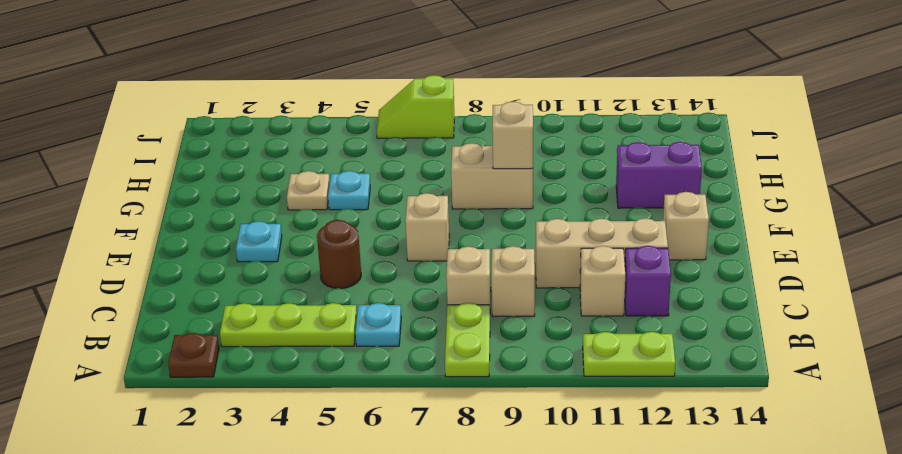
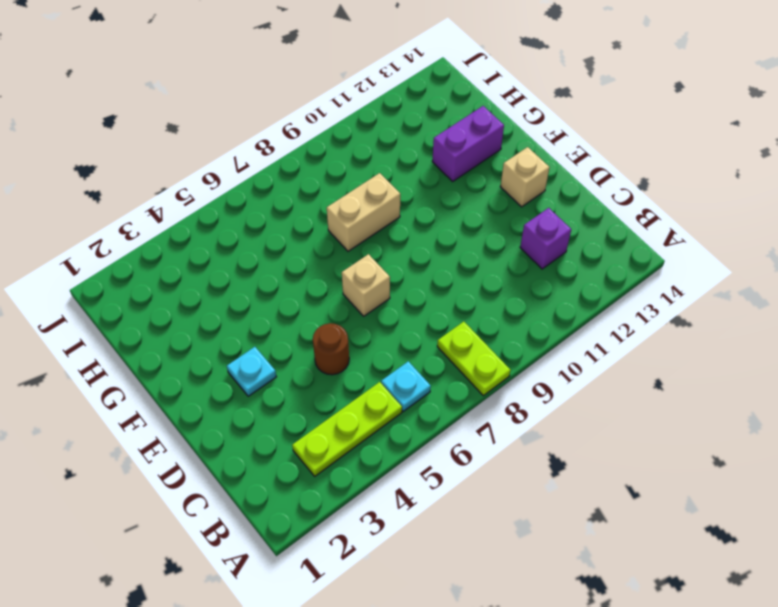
none -> brown plate A2 level 1
none -> lime plate A11:A12 level 1
none -> tan brick C8 level 1

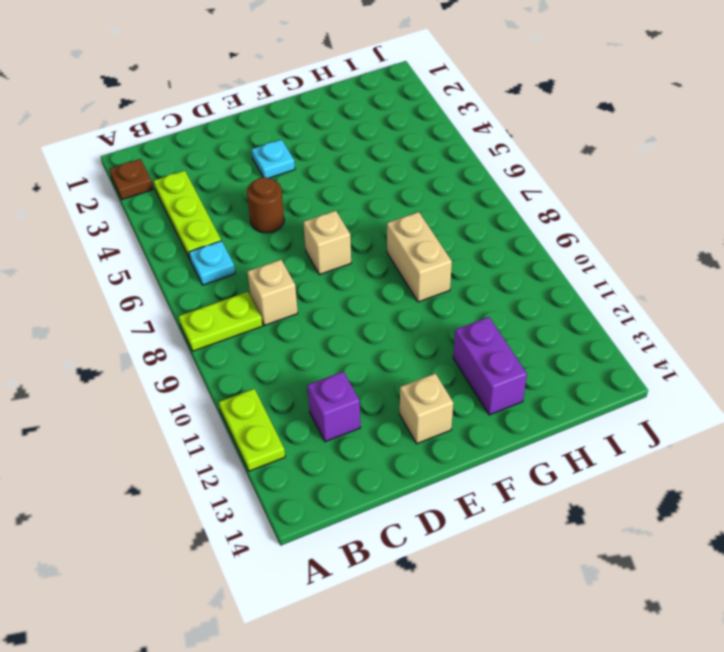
none -> tan brick C9 level 1
none -> tan brick C11 level 1
none -> tan brick D10:D12 level 1

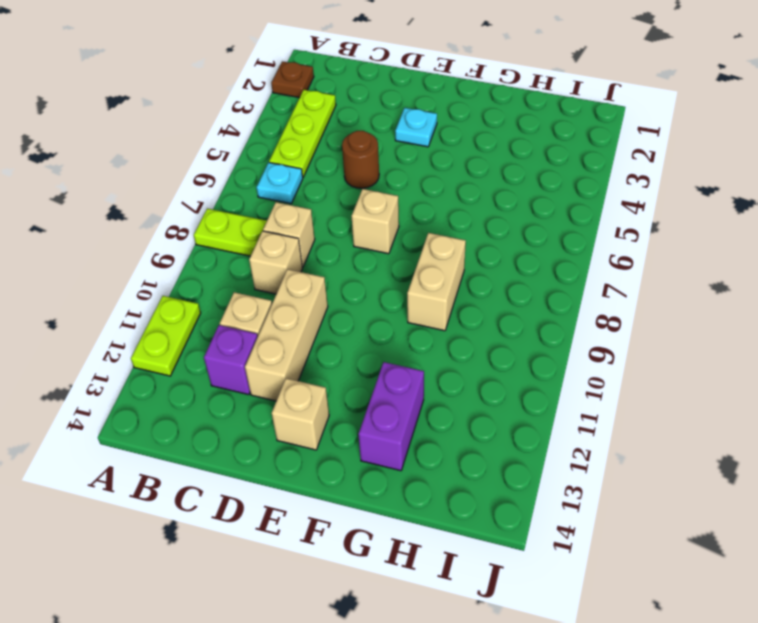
none -> tan plate G4 level 1
none -> cyan plate G5 level 1
none -> lime slope J6:J7 level 1 top 7

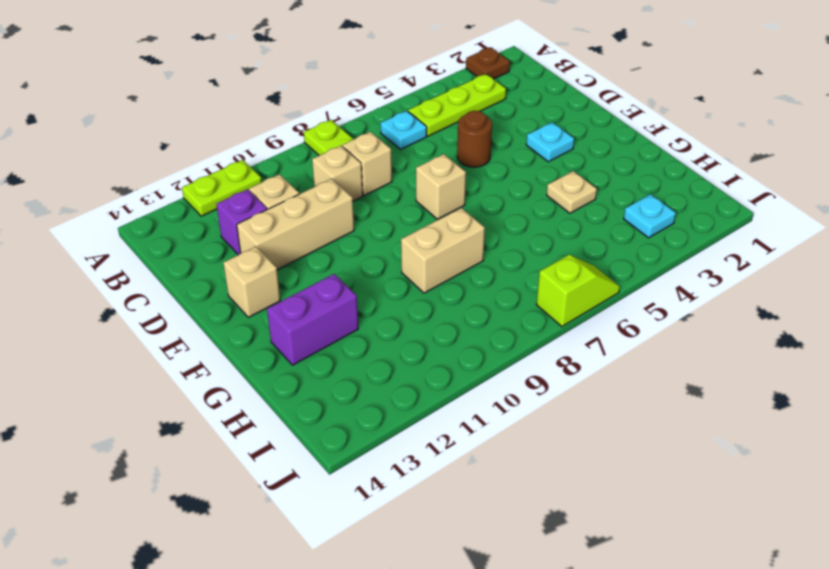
cyan plate I3 level 1 -> cyan plate G5 level 1
none -> tan brick G9 level 2

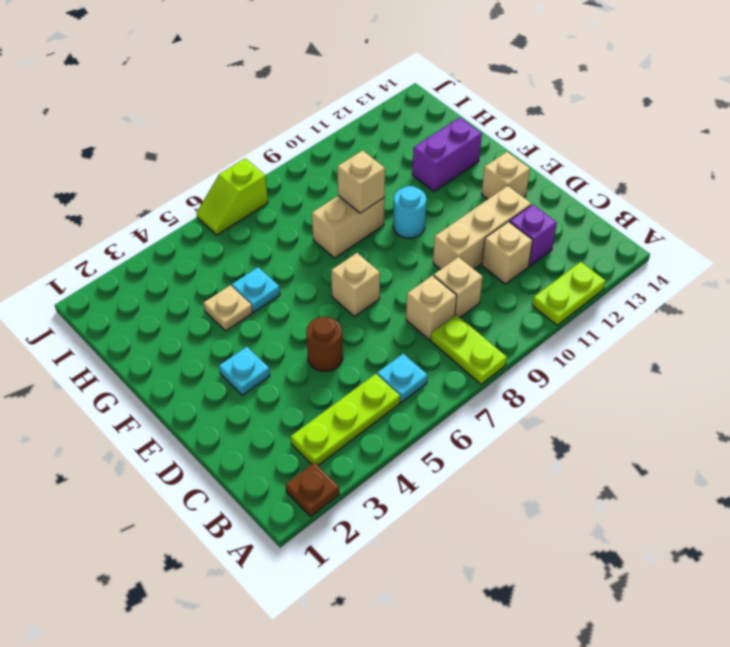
cyan round brick F10 level 1 -> none

